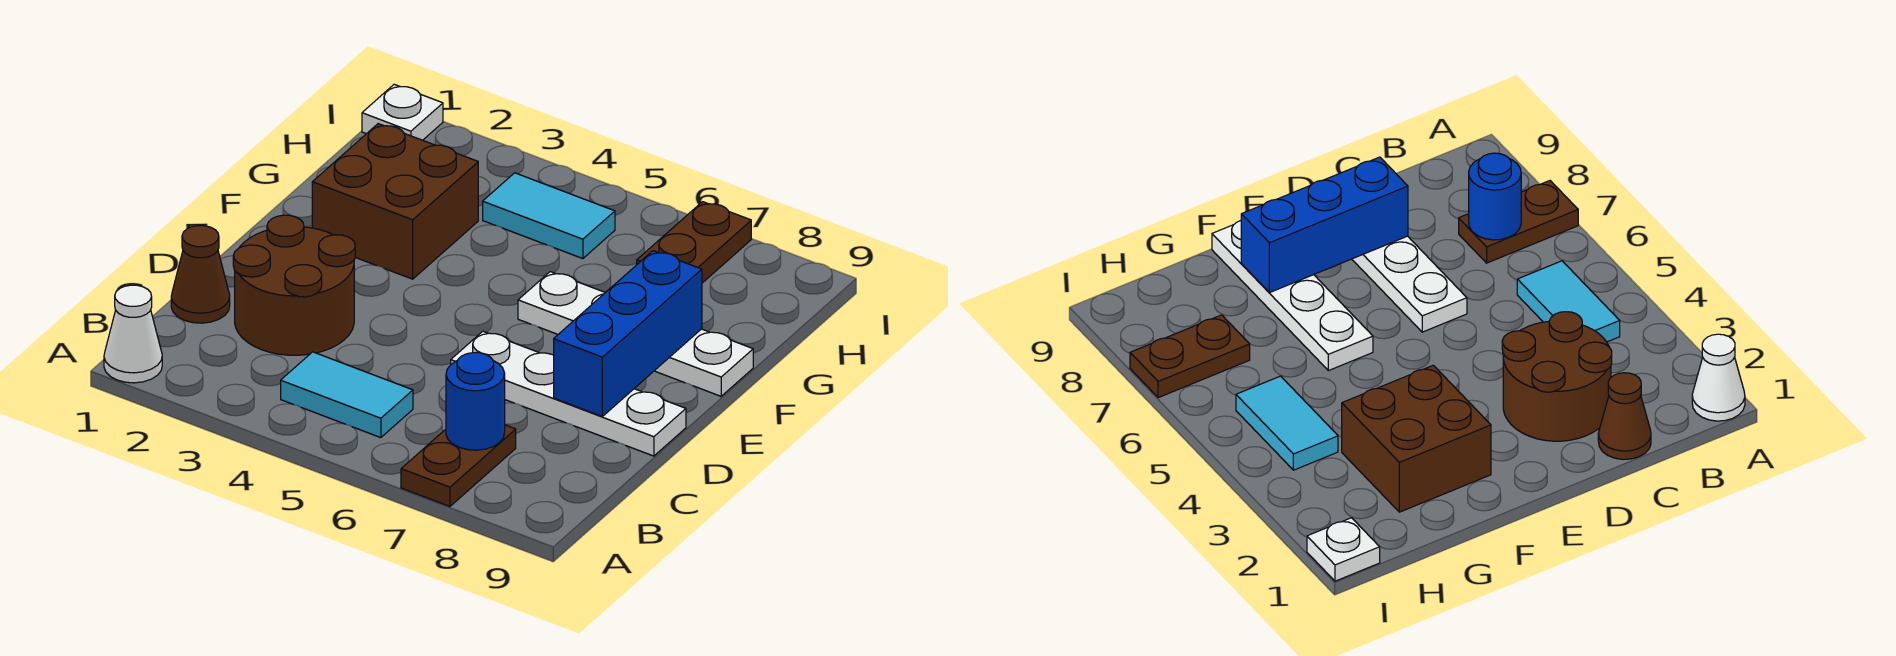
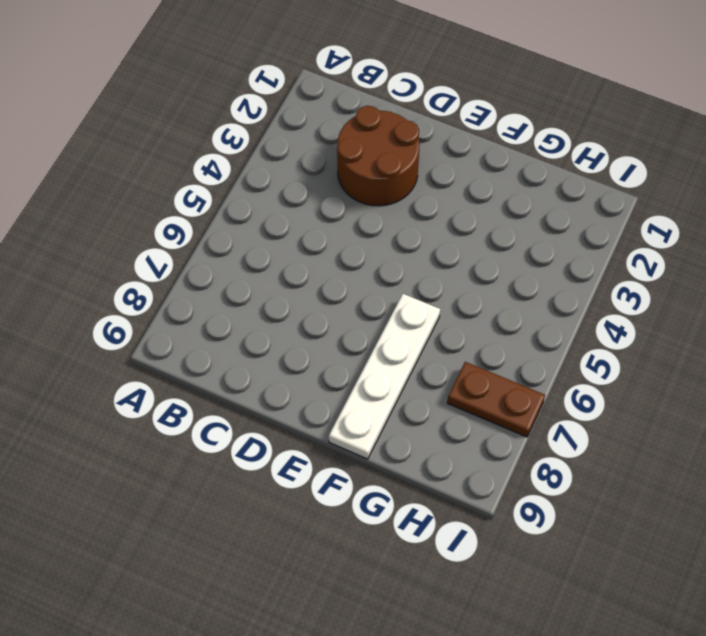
none -> white cone A1 level 1
none -> brown plate A7:B7 level 1
none -> cyan tile B4:B5 level 1

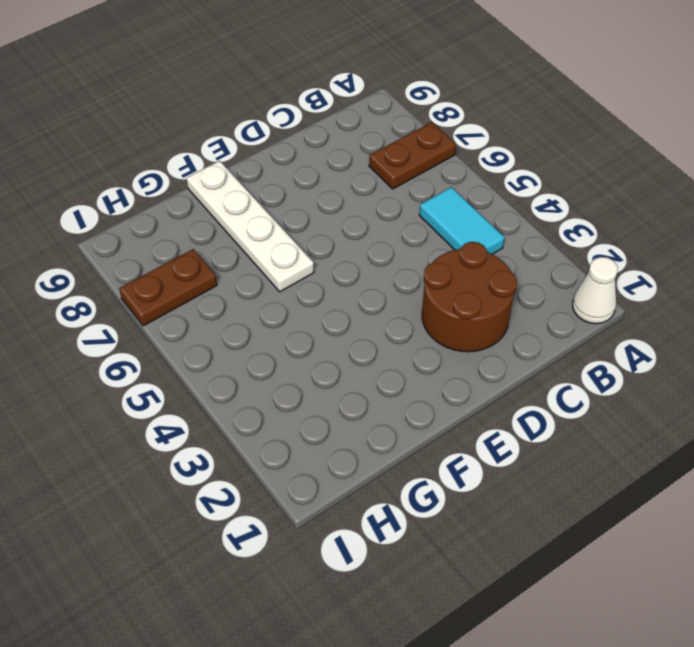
none -> brown cone C1 level 1
none -> white plate D6:D9 level 1
none -> brown brick F2:G3 level 1

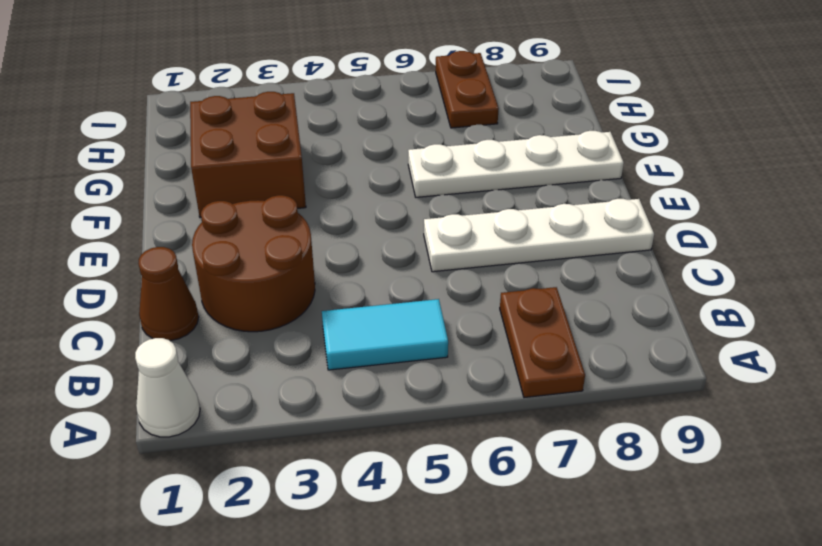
none -> cyan tile H4:H5 level 1
none -> white plate I1 level 1
none -> blue round brick B7 level 2

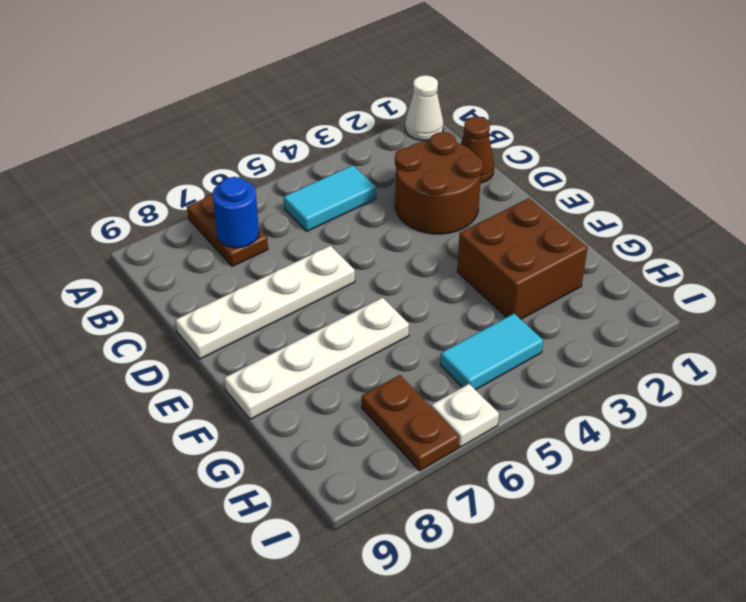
white plate I6 level 1 -> white plate I1 level 1
none -> blue brick D8:F8 level 2

